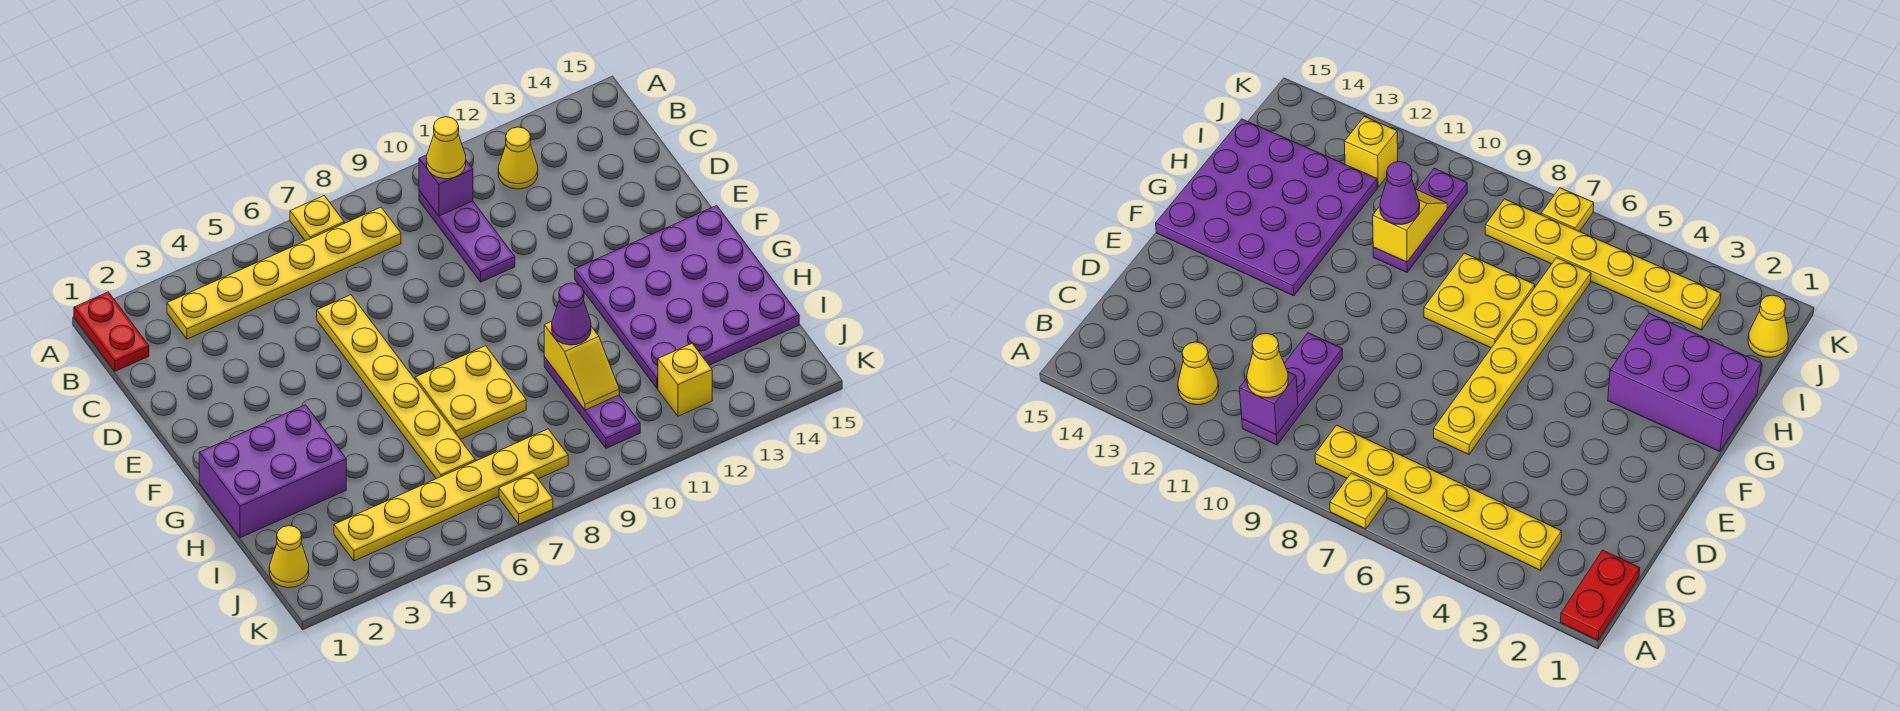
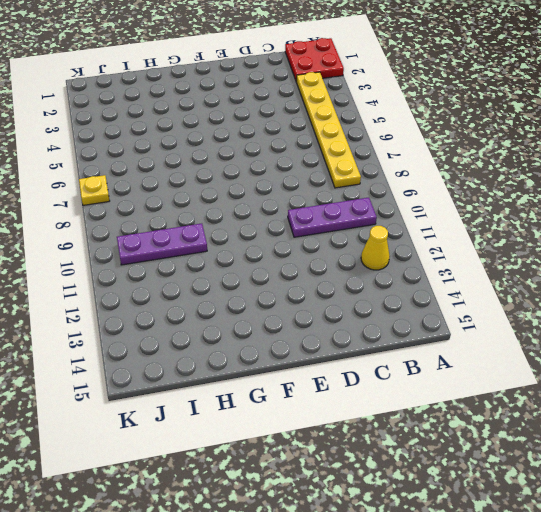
red plate A1:B2 level 1 -> red plate A1:B1 level 1
none -> yellow plate A7 level 1
none -> yellow plate D6:I6 level 1
none -> purple plate F12:I15 level 1

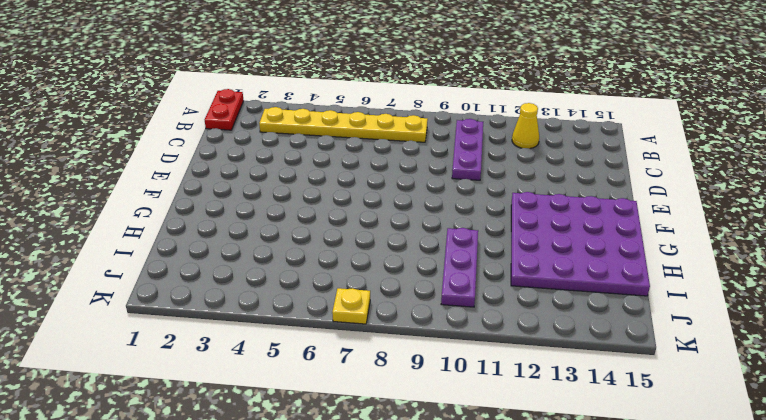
none -> yellow plate A7 level 1
none -> yellow plate D6:I6 level 1
none -> purple brick G1:H3 level 1

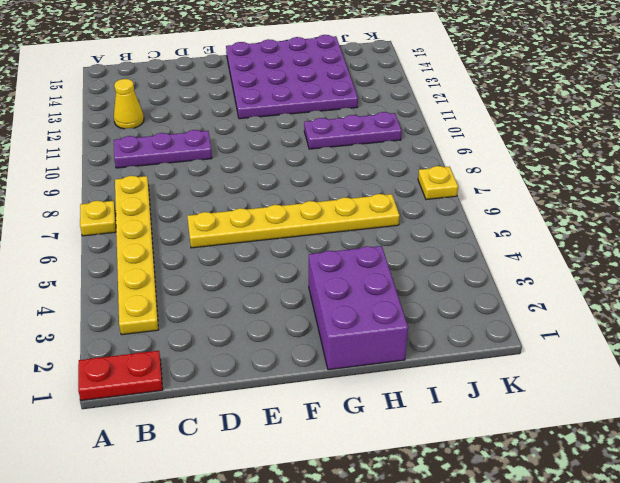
none -> yellow plate G7:H8 level 1
none -> yellow cone J1 level 1
none -> yellow plate J3:J8 level 1

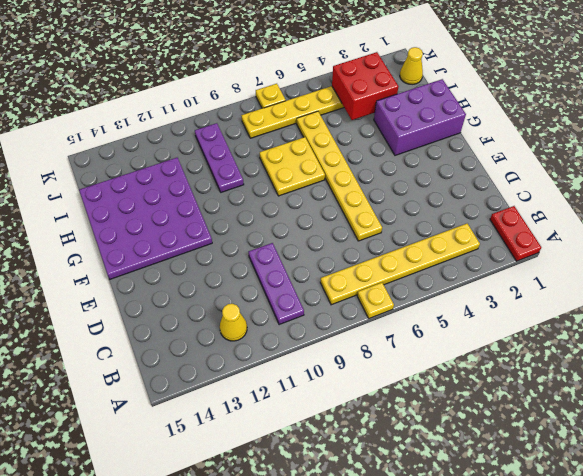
red brick I3:J4 level 2 -> none
none -> yellow brick J12 level 1
none -> purple brick B10 level 2
none -> yellow slope H10:I10 level 2 top H

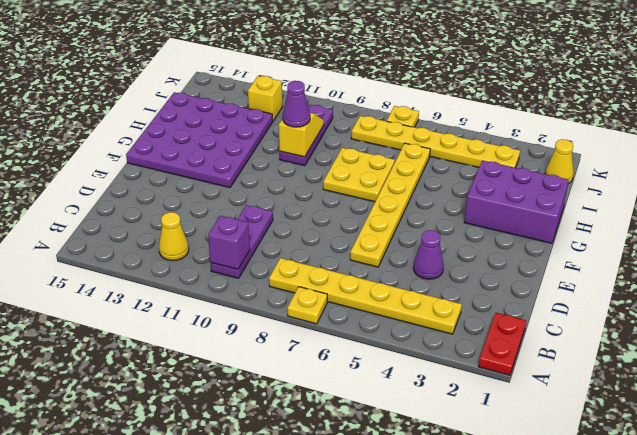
purple cone D4 level 1 -> none
none -> yellow cone B10 level 3

